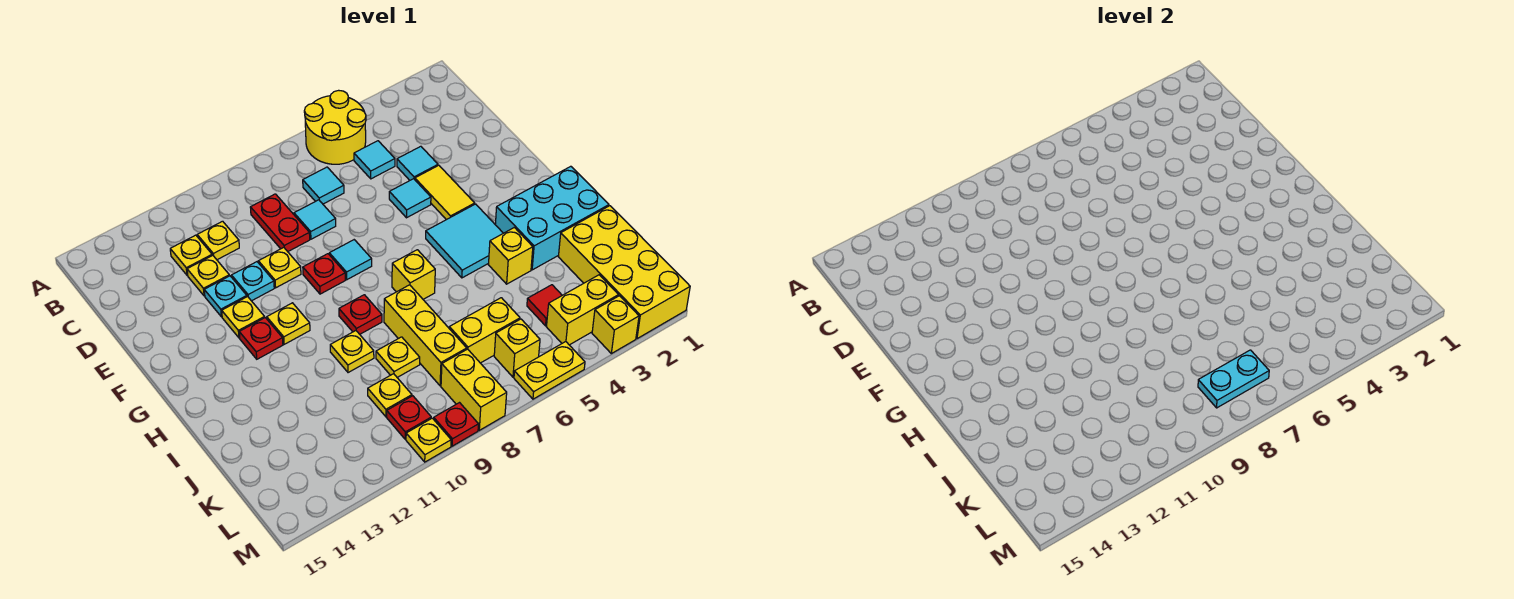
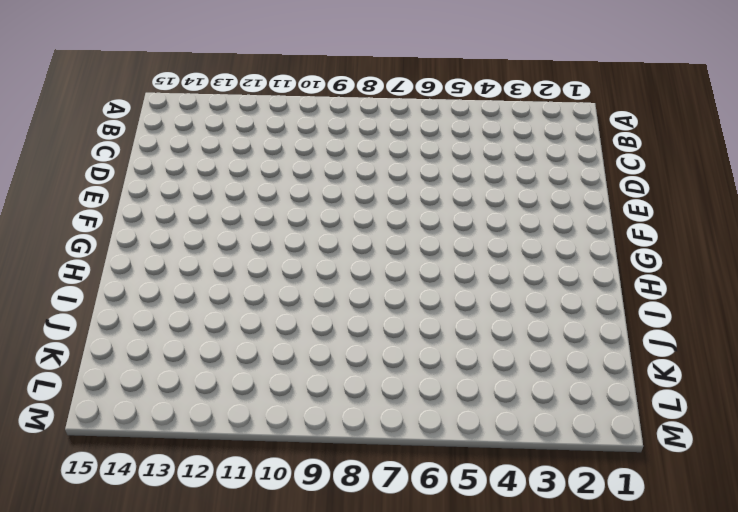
none -> yellow round brick A5:B6 level 1
none -> cyan tile C5 level 1
none -> cyan tile C7 level 1
none -> red plate C9:D9 level 1

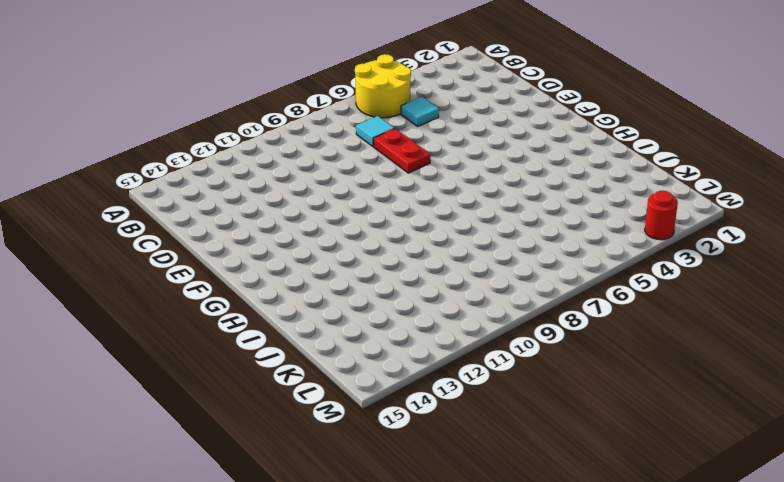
red plate D7:E7 level 1 -> red plate C9:D9 level 1
red round brick M3 level 1 -> yellow brick M3 level 1
none -> yellow plate C11 level 1
none -> yellow plate C12 level 1
none -> cyan tile D4 level 1
none -> cyan tile D8 level 1

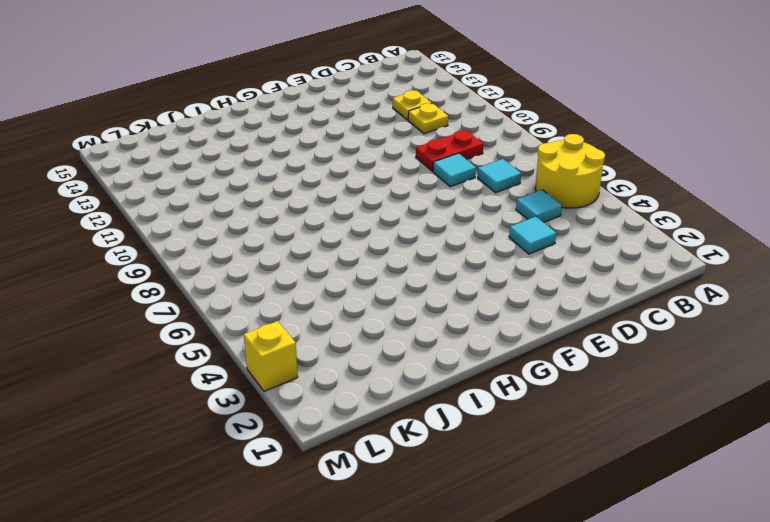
none -> yellow plate D12 level 1
none -> yellow tile E4:F4 level 1
none -> cyan tile E5 level 1
none -> yellow plate E10 level 1

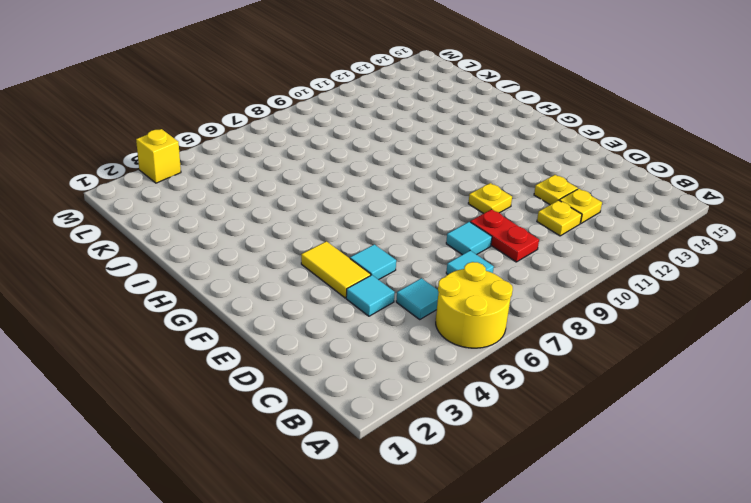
none -> cyan plate E11 level 1
none -> cyan plate E12 level 1
none -> cyan tile F8 level 1
none -> red plate F9 level 1

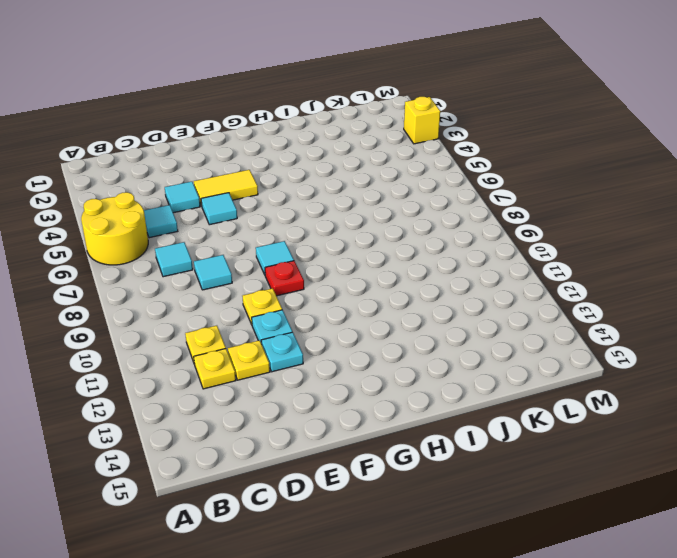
none -> red plate C9:D9 level 1
none -> yellow plate F12 level 1
none -> cyan tile G4:H5 level 1
none -> yellow plate G11 level 1

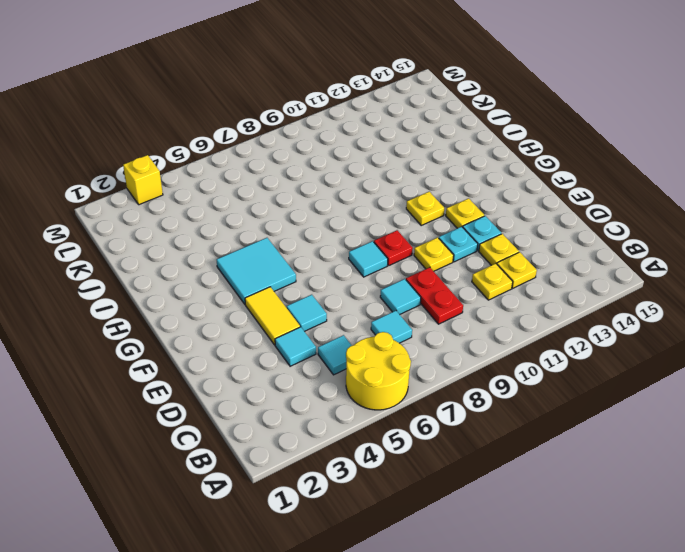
none -> red plate G12 level 1
none -> cyan brick H1:I3 level 1
none -> yellow brick H7 level 1
none -> red plate H9 level 1

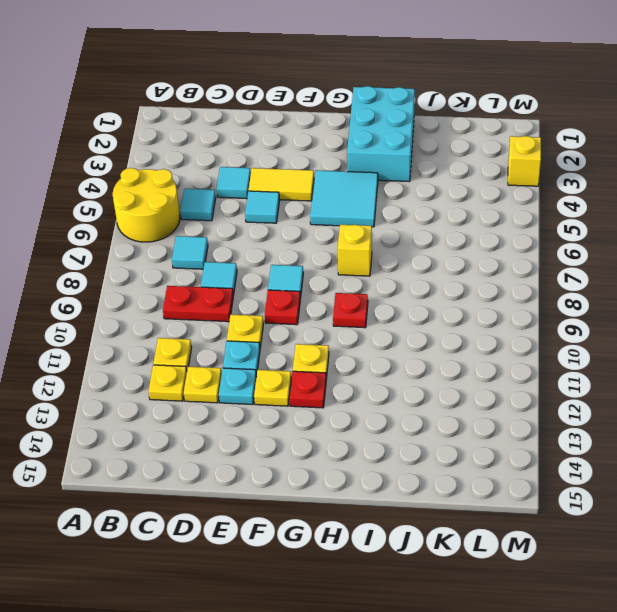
none -> yellow brick I4 level 1
none -> yellow brick I8:K8 level 1
none -> yellow plate I10 level 1
none -> yellow brick J1:M2 level 1

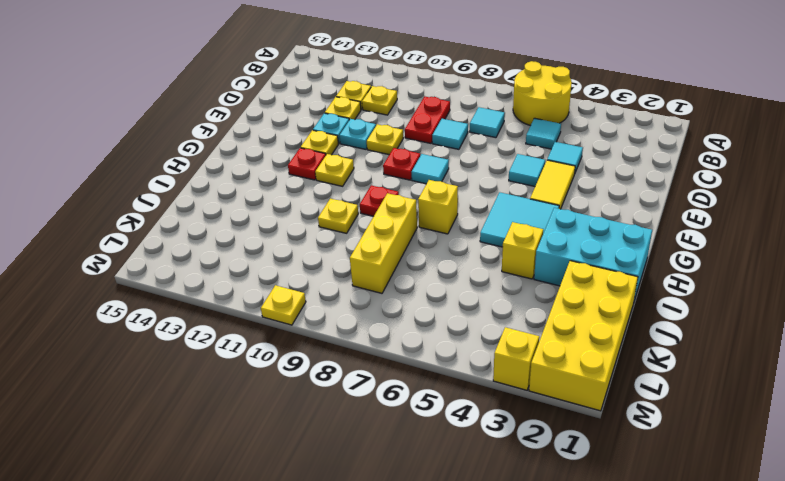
none -> yellow plate J9 level 1
none -> red tile K4 level 1
none -> yellow brick K6:K7 level 1
none -> yellow plate K10 level 1

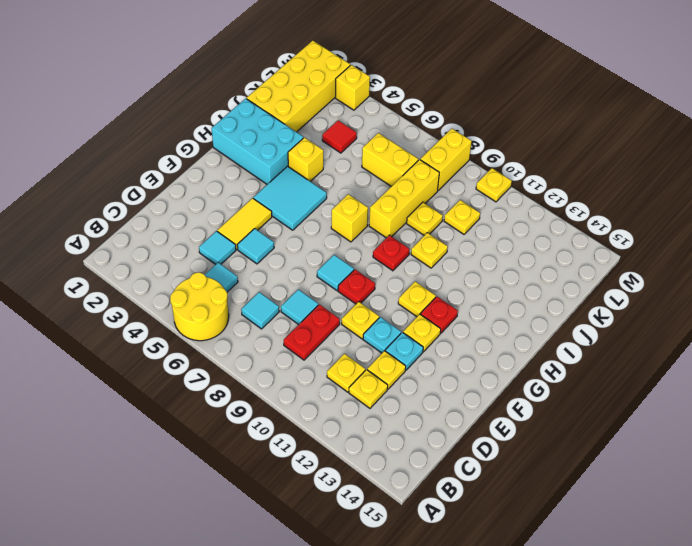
none -> yellow brick L3:L4 level 1
none -> yellow brick L6 level 1
none -> red plate L10 level 1
none -> yellow plate M5:M6 level 1

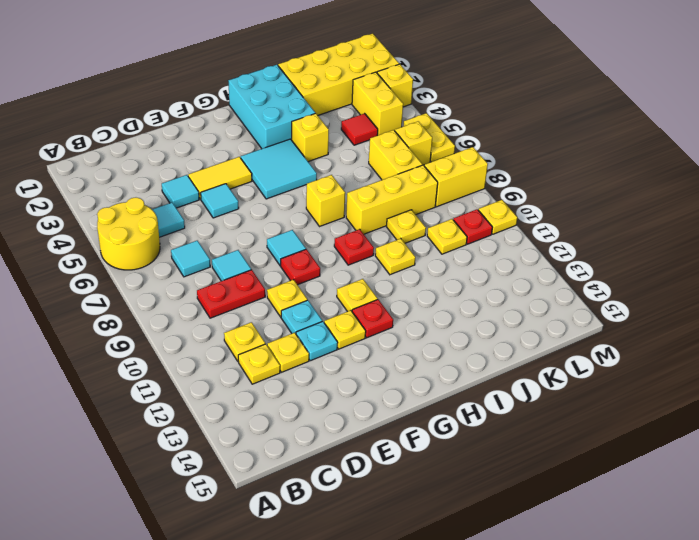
none -> red plate M9 level 1
none -> cyan plate L7:L8 level 2

